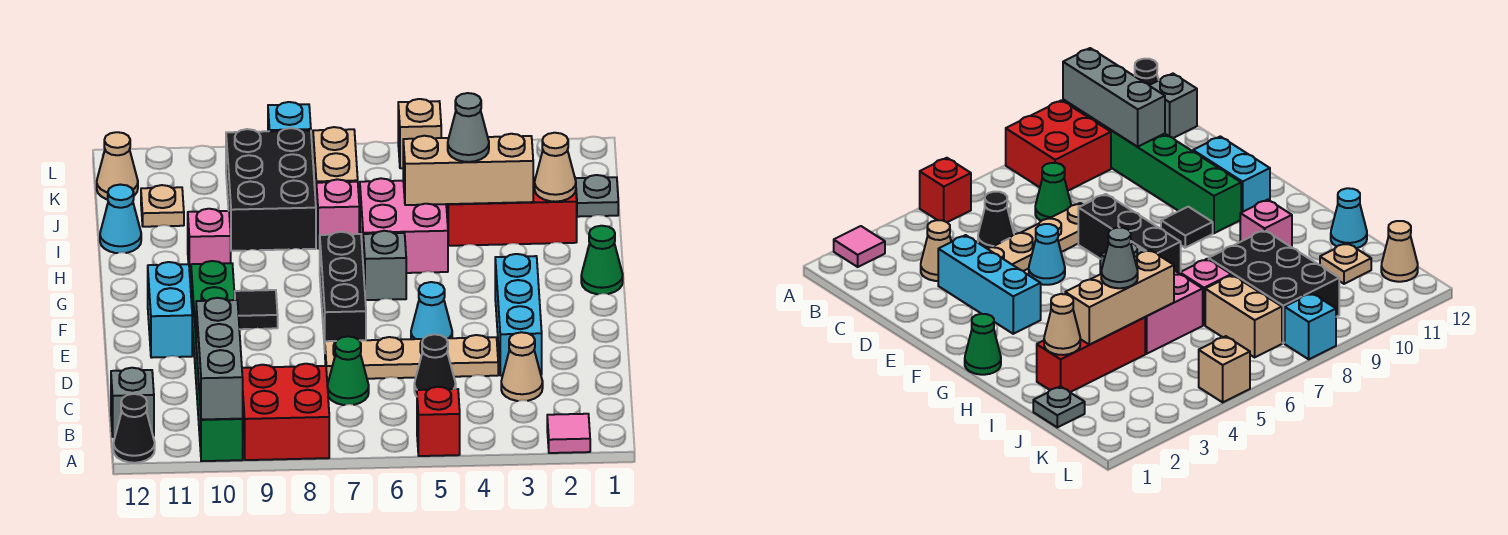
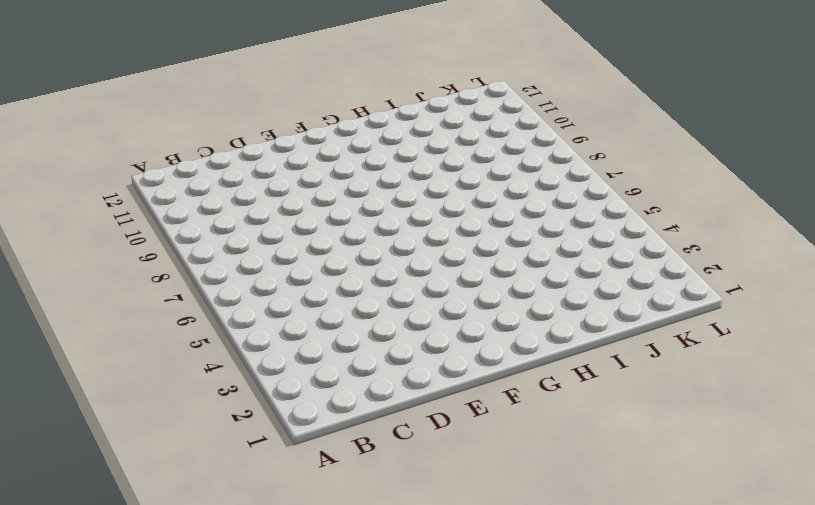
none -> pink tile A2 level 1
none -> red brick A5 level 1
none -> red brick A8:B9 level 1
none -> green brick A10:F10 level 1

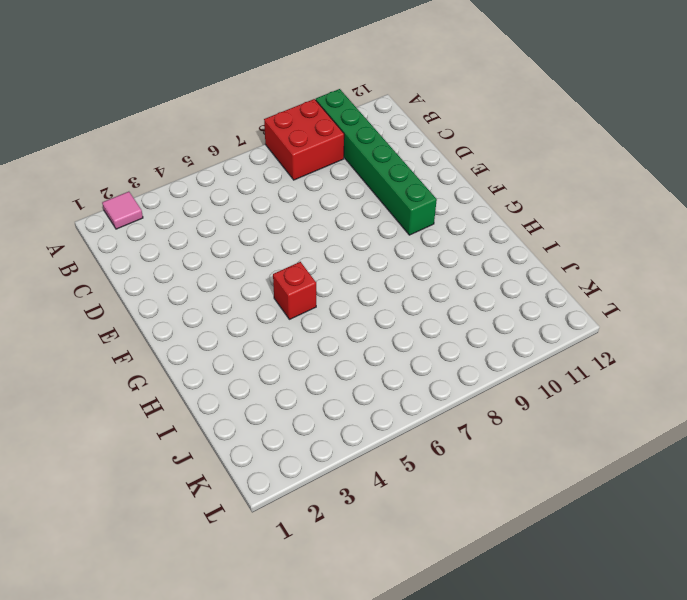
red brick G5 level 1 -> red brick A5 level 1
none -> black cone A12 level 1
none -> grey brick B12 level 1
none -> tan cone C3 level 1
none -> black cone C5 level 1

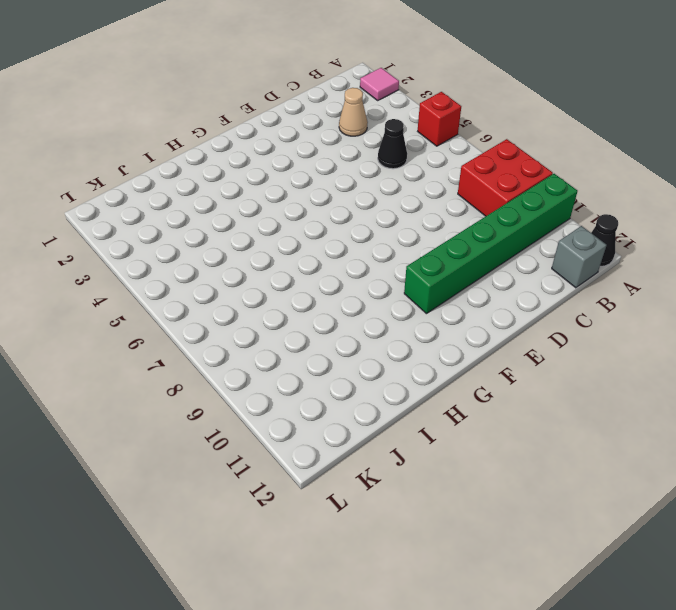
none -> green cone C7 level 1
none -> cyan brick D3:F3 level 1
none -> tan plate D4:D7 level 1
none -> cyan cone E5 level 1

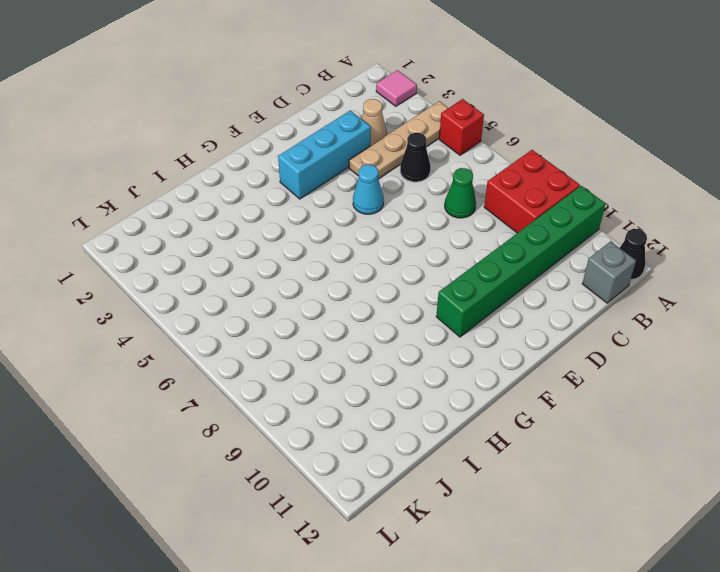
tan plate A4:D4 level 1 -> tan plate D4:D7 level 1
none -> black brick E7:G7 level 1
none -> cyan brick E11:F11 level 1
none -> black tile F9 level 1
none -> green cone G1 level 1

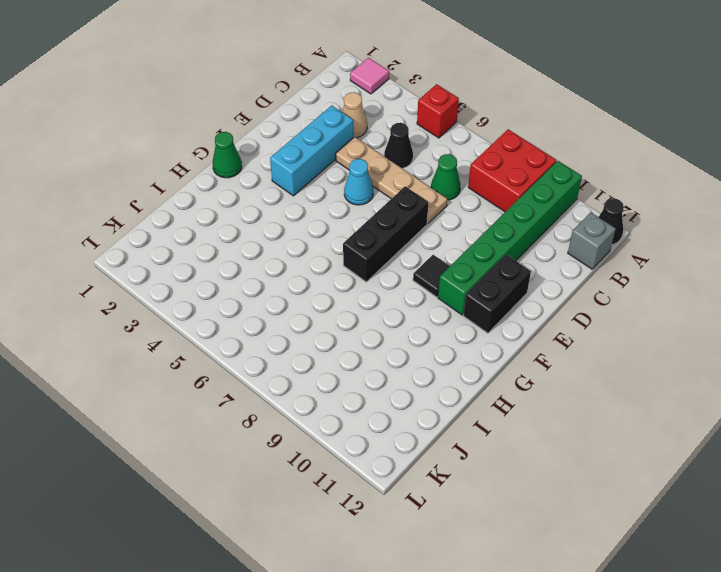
black brick E11:F11 level 1 -> cyan brick E11:F11 level 1
none -> grey brick G6 level 1
none -> pink brick H5:I6 level 1
none -> pink brick H10 level 1
none -> red brick I2:I4 level 1

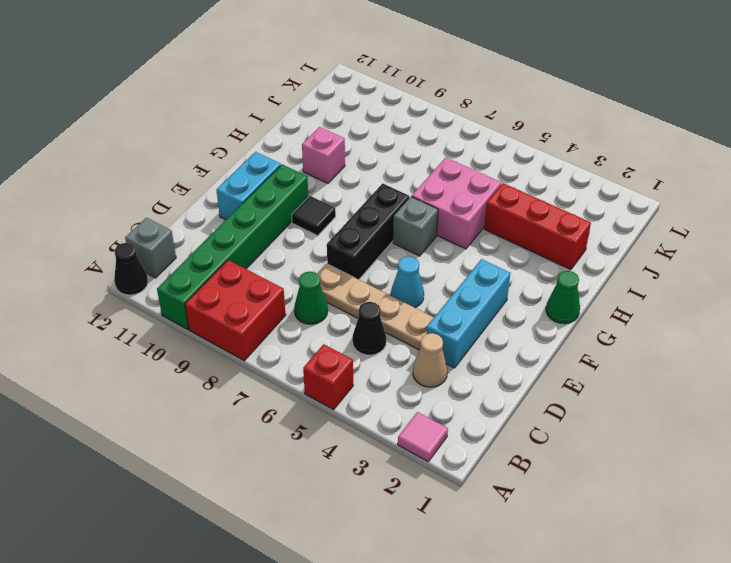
none -> pink brick I7 level 1
none -> black brick I8:K9 level 1
none -> cyan cone I12 level 1
none -> grey plate J1 level 1

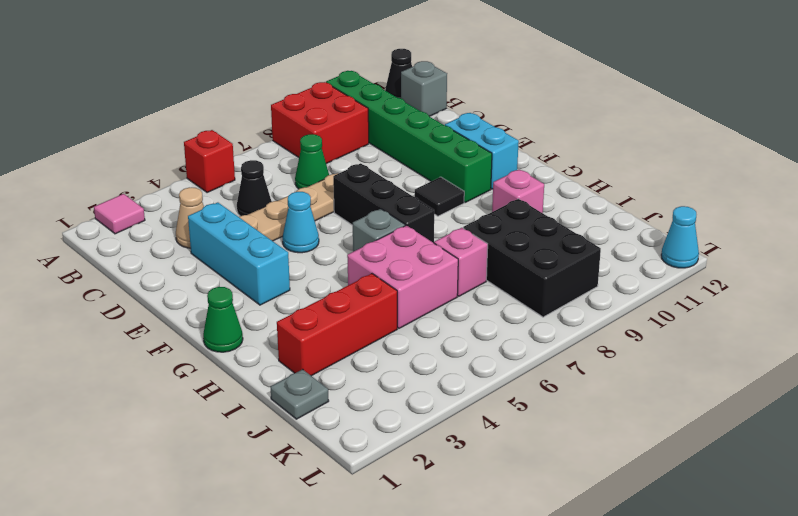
cyan cone L12 level 1 -> cyan cone I12 level 1
none -> tan brick J7:K7 level 1
none -> tan plate J11 level 1
none -> tan cone K12 level 1
none -> tan brick L5 level 1

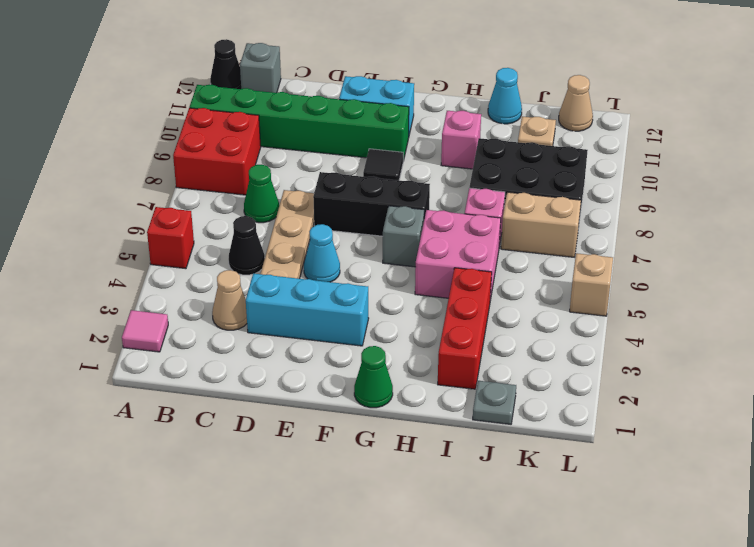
none -> cyan brick L8 level 1
none -> grey brick A10:C10 level 2
none -> tan cone I2 level 2
none -> tan brick I3:I5 level 2

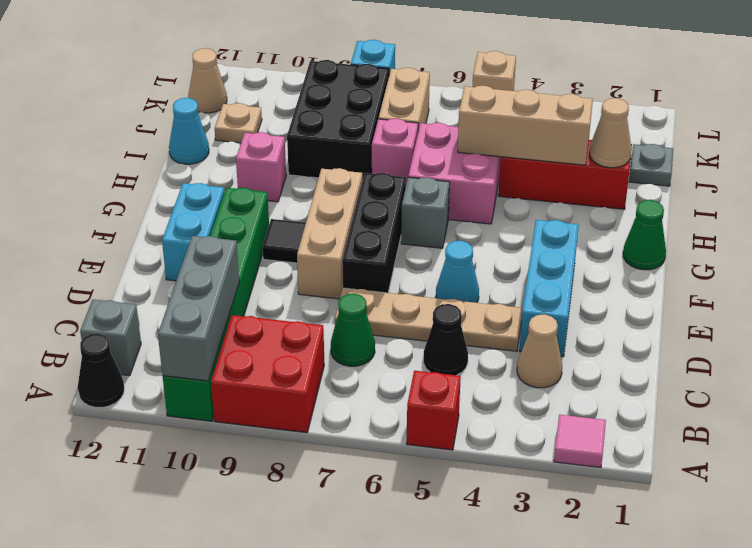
tan brick E8:G8 level 1 -> none
none -> grey cone I4 level 3

